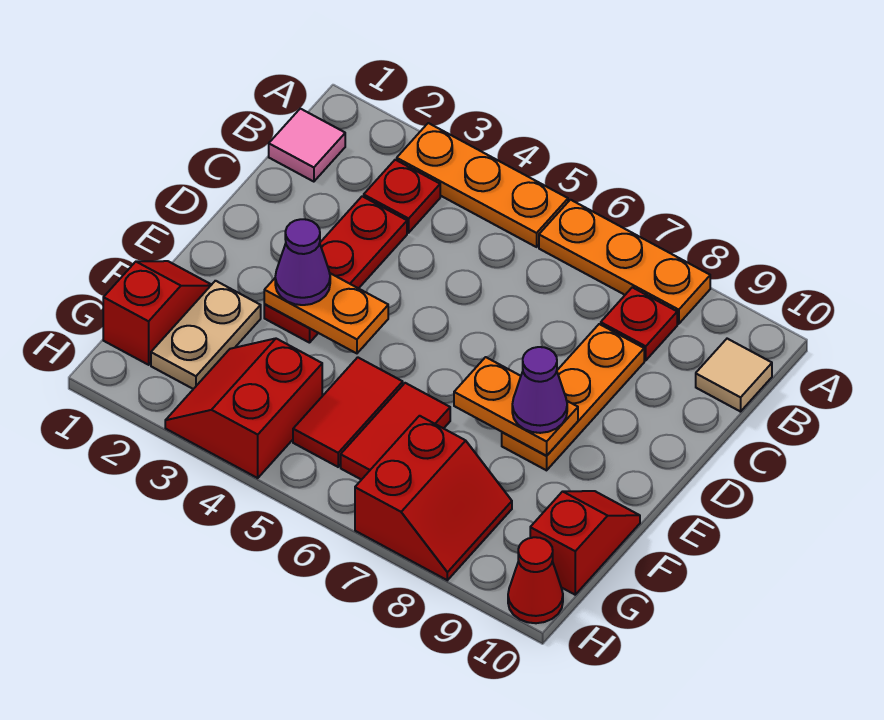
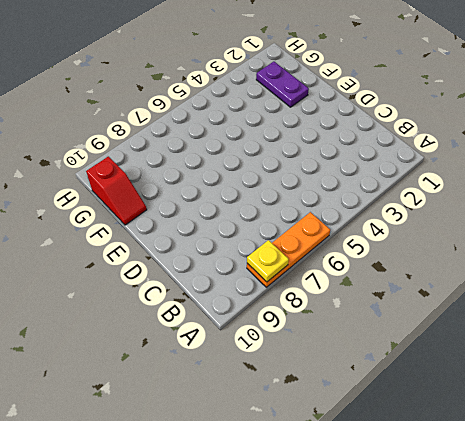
yellow plate A8 level 2 -> none
purple plate F2:G2 level 1 -> tan plate F2:G2 level 1
none -> orange plate A3:A5 level 1
none -> pink tile B1 level 1
none -> red plate B3 level 1

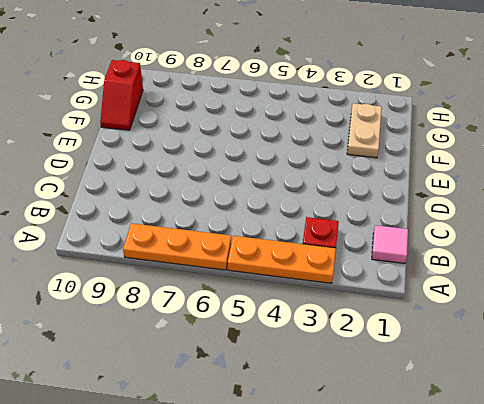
none -> red plate B8 level 1
none -> tan tile B10 level 1
none -> red plate C3:E3 level 1

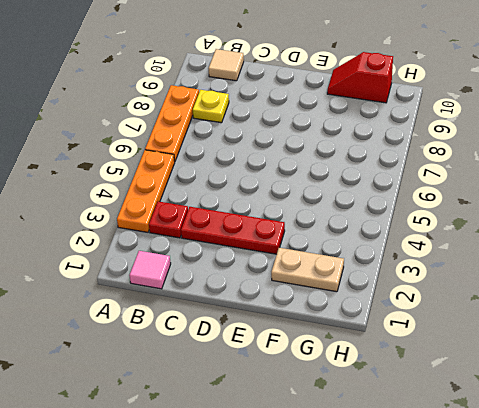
yellow plate B8 level 1 -> red plate B8 level 1
none -> orange plate C8:E8 level 1
none -> red slope F1:G1 level 1 top G
none -> red tile F5:G5 level 1

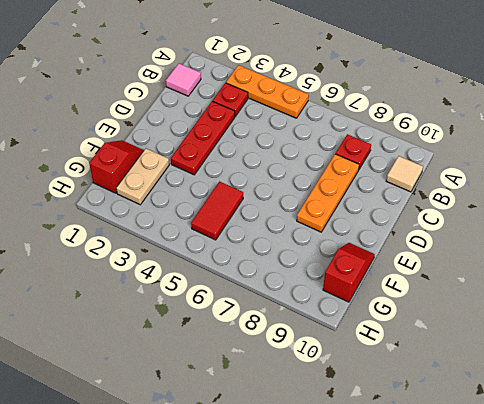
none -> orange plate A6:A8 level 1
none -> red tile F6:G6 level 1
none -> red slope G3:H4 level 1 top 4

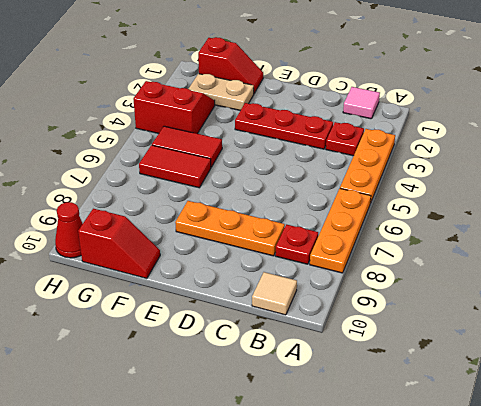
none -> red slope G7:H8 level 1 top 7
none -> orange plate E3:E4 level 2
none -> orange plate E7:E8 level 2

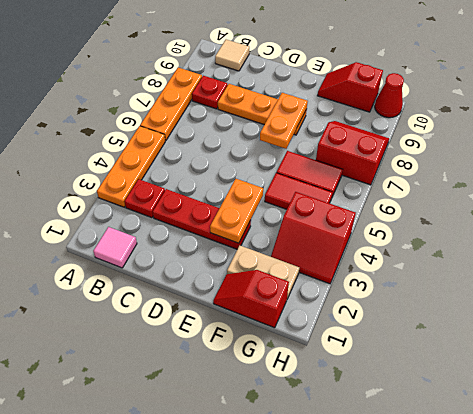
none -> purple cone E3 level 3
none -> purple cone E8 level 3

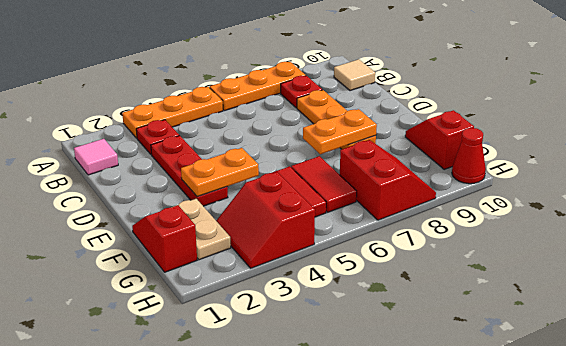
none -> purple cone E3 level 3
none -> purple cone E8 level 3

